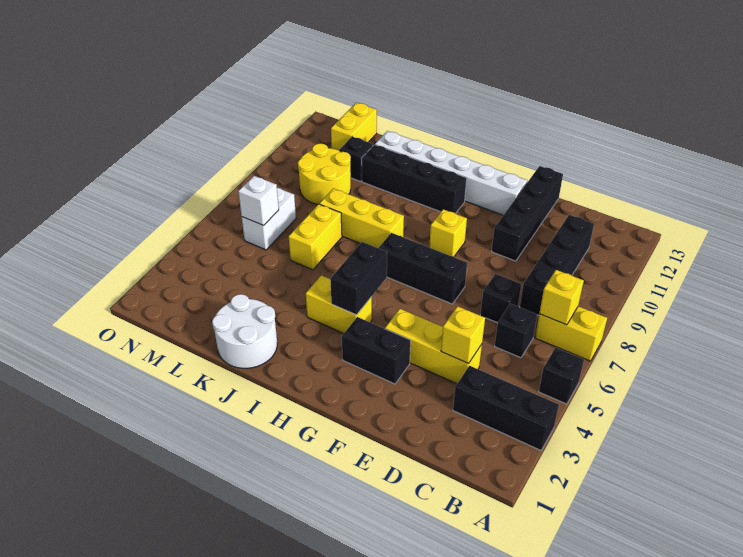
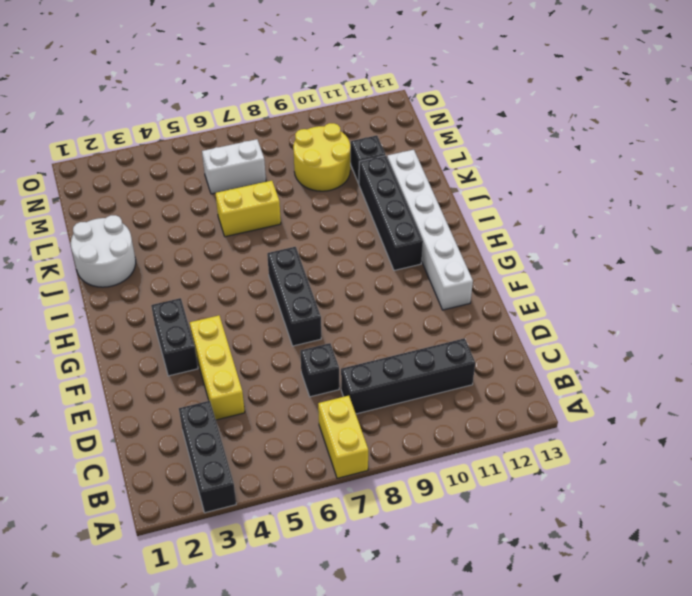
none -> black brick A5 level 1
none -> black brick C6 level 1
none -> black brick E10:E13 level 1

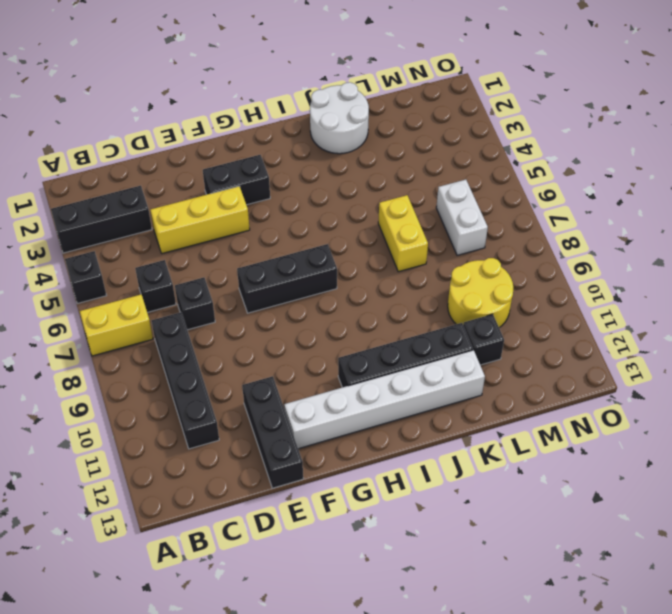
black brick E11:E13 level 1 -> black brick E10:E13 level 1
none -> yellow brick G9 level 1
none -> yellow brick H4:I4 level 1
none -> yellow brick I8:K8 level 1

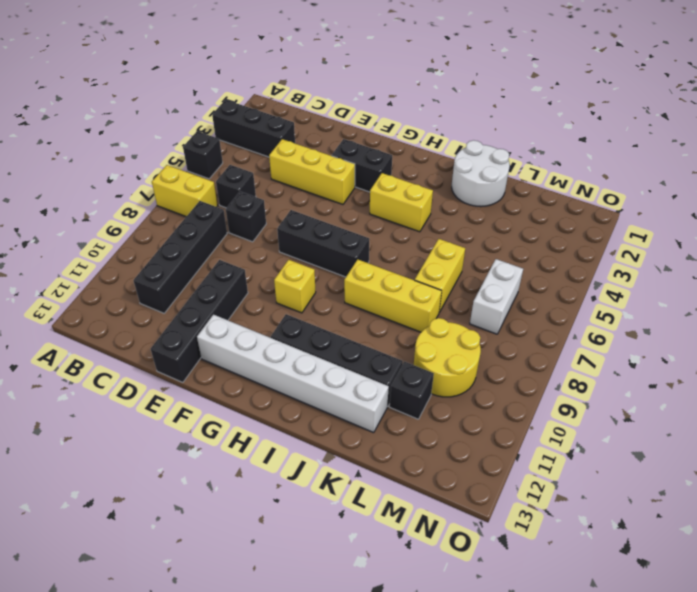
none -> yellow brick M12:M13 level 1
none -> yellow brick B7 level 2
none -> yellow brick D4 level 2

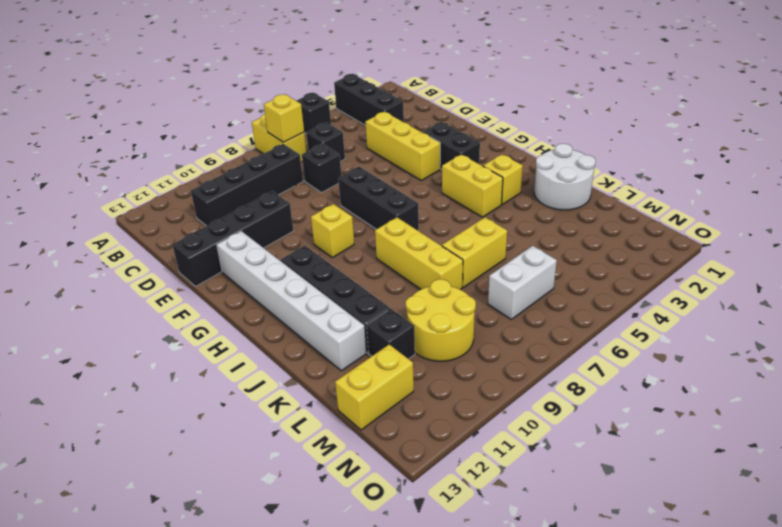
yellow brick I3 level 1 -> yellow brick D4 level 2
none -> black brick H4:H5 level 2
none -> white brick M6 level 2

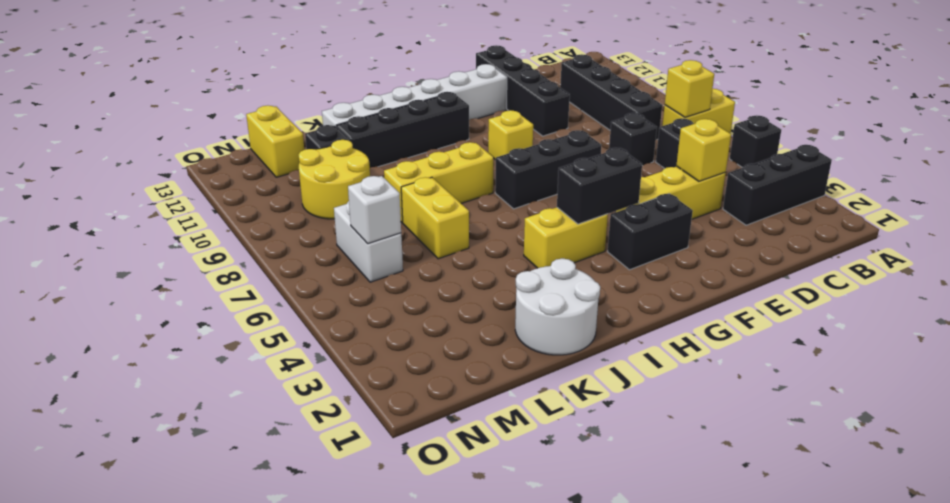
black brick G4:H4 level 2 -> black brick H4:H5 level 2

